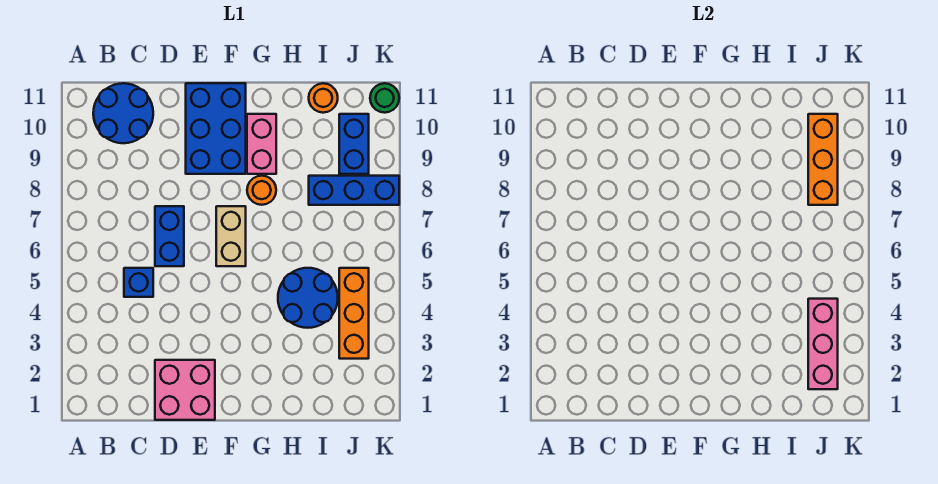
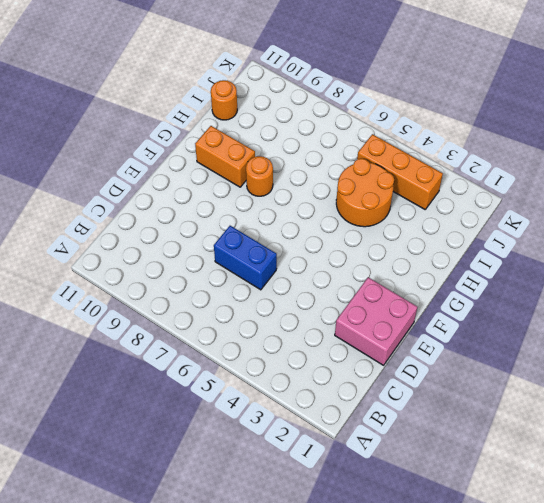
orange brick G9:G10 level 1 -> pink brick G9:G10 level 1
orange round brick H4:I5 level 1 -> blue round brick H4:I5 level 1
none -> blue round brick B10:C11 level 1
none -> blue brick C5 level 1
none -> blue brick E9:F11 level 1

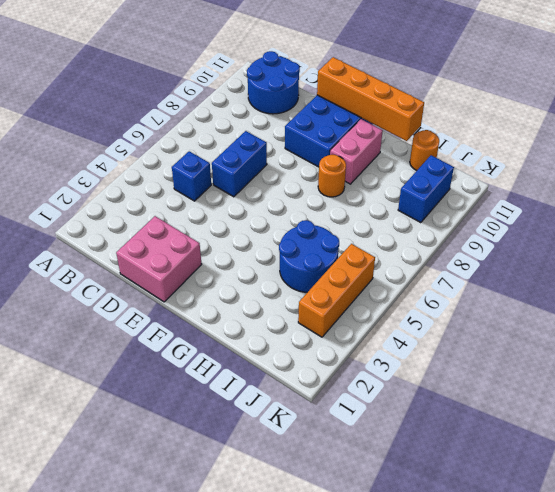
orange brick E11:H11 level 2 -> none
none -> tan brick F6:F7 level 1
none -> blue brick I8:K8 level 1
none -> green round brick K11 level 1

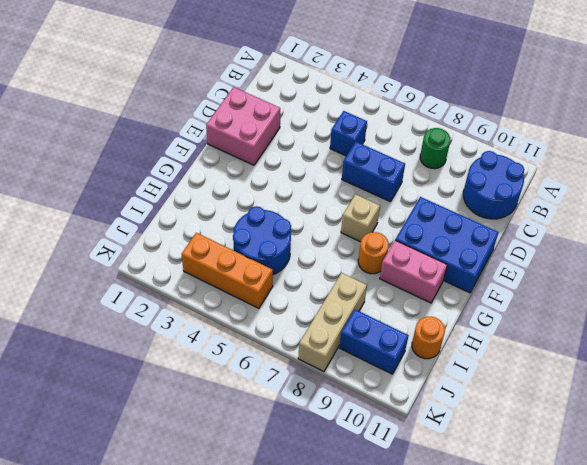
green round brick B8 level 1 -> green round brick K11 level 1
tan brick F7 level 1 -> tan brick F6:F7 level 1
tan brick I8:K8 level 1 -> blue brick I8:K8 level 1
none -> pink brick J2:J4 level 2
none -> orange brick J8:J10 level 2

